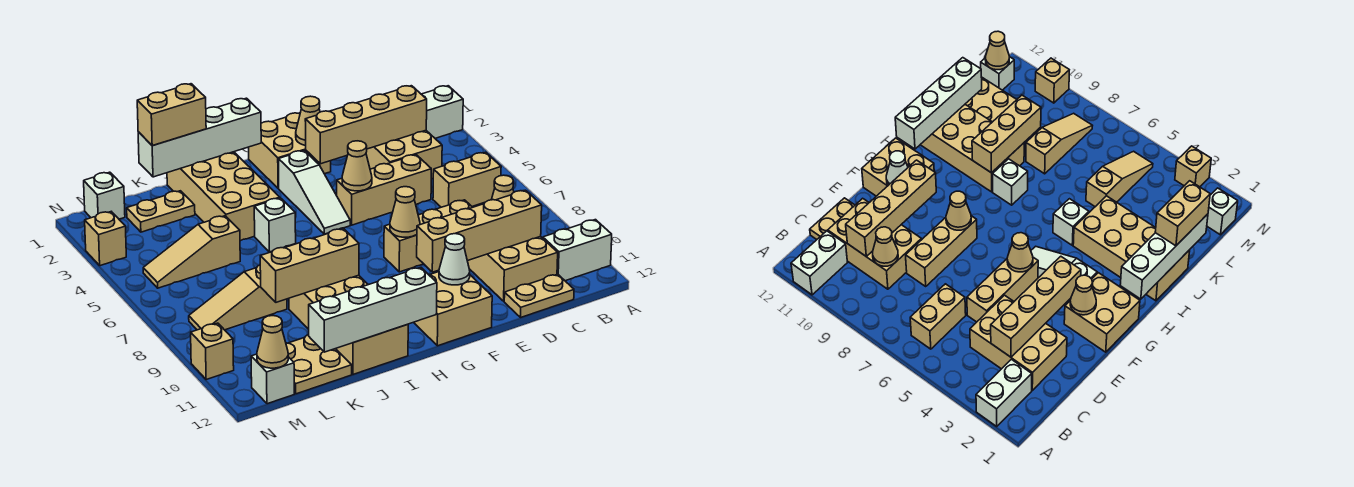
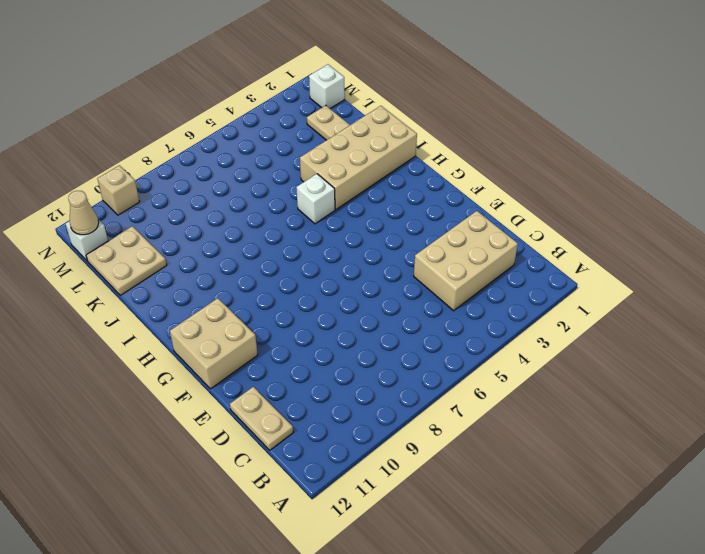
none -> white brick A2:B2 level 1
none -> white brick A11:B11 level 1
none -> tan brick B6:C6 level 1
none -> tan brick C9:D11 level 1

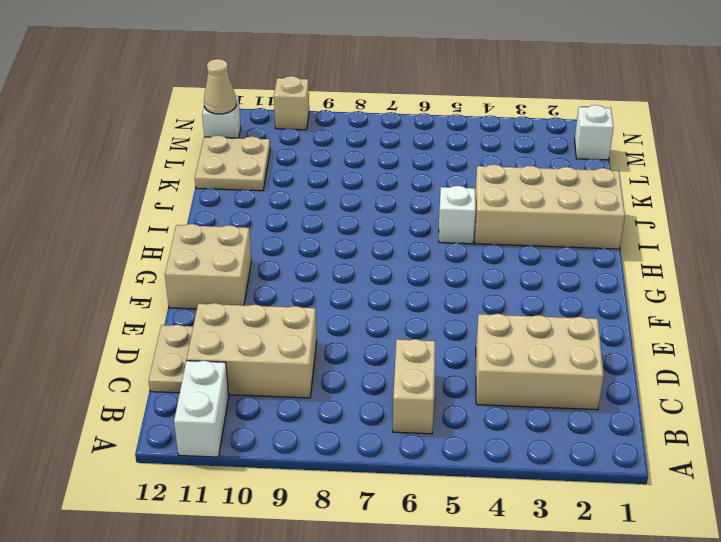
none -> white brick A2:B2 level 1
none -> tan brick D5:F5 level 1
none -> tan brick D8:F8 level 1
none -> tan brick F1:G2 level 1

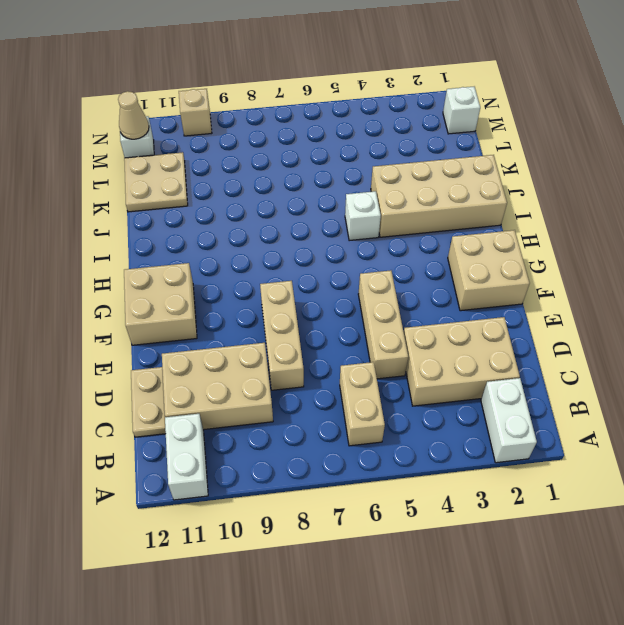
none -> white slope G3:G5 level 1 top 3
none -> white brick I8 level 1
none -> tan brick I9:J12 level 1
none -> tan plate K2:L2 level 1

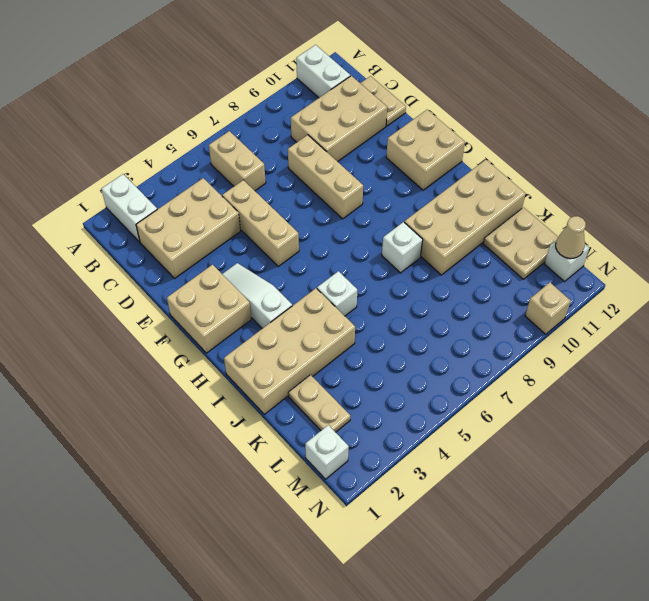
white slope F3:H3 level 1 top H -> white slope G3:G5 level 1 top 3
none -> tan slope K5:M5 level 1 top K
none -> tan slope K8:M8 level 1 top K
none -> tan brick N3 level 1
none -> tan brick C3:F3 level 2

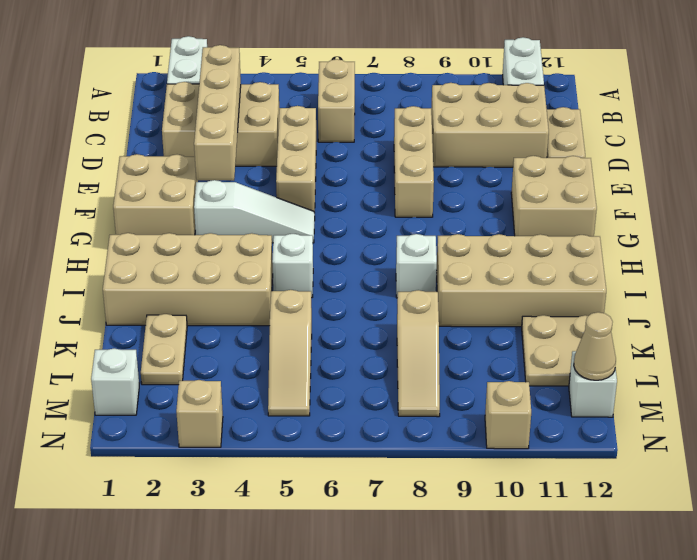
none -> tan cone C9 level 2
none -> tan brick C10:F10 level 2
none -> tan cone F2 level 2
none -> tan cone F5 level 2

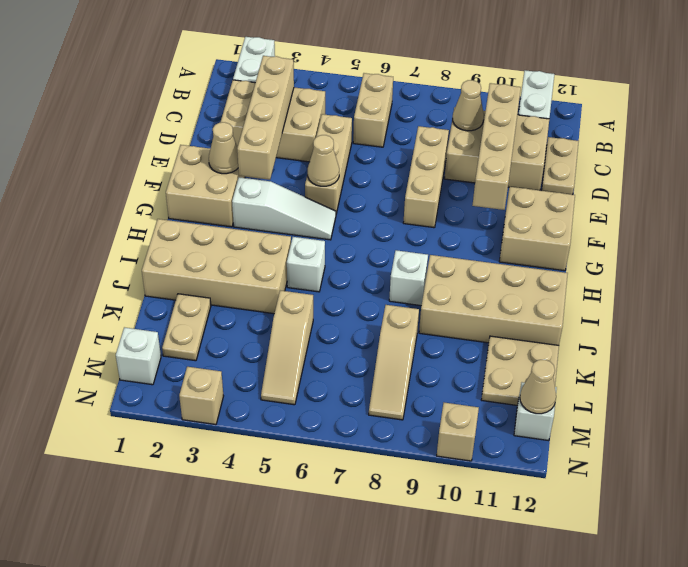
none -> tan cone F8 level 2
none -> white cone F11 level 2
none -> white brick H1:K1 level 2
none -> white brick H12:K12 level 2

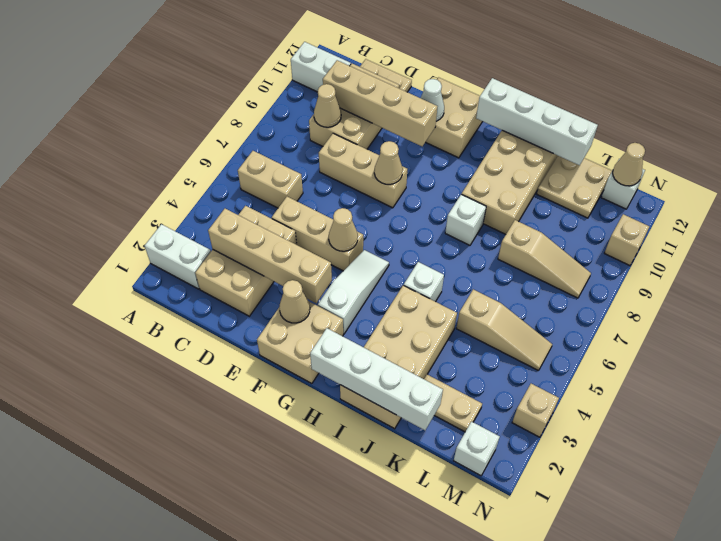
none -> tan brick I9:K9 level 2
none -> tan brick J1:K1 level 3

